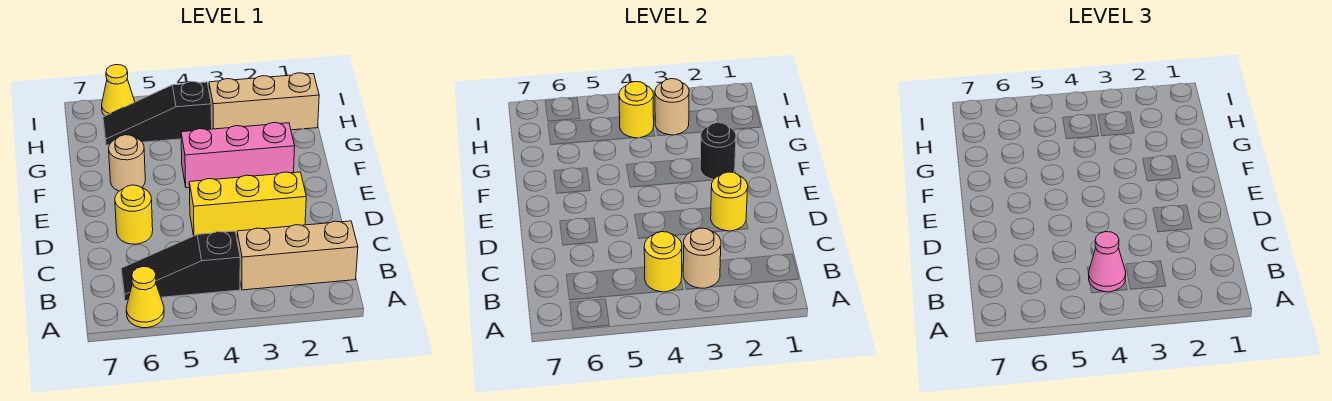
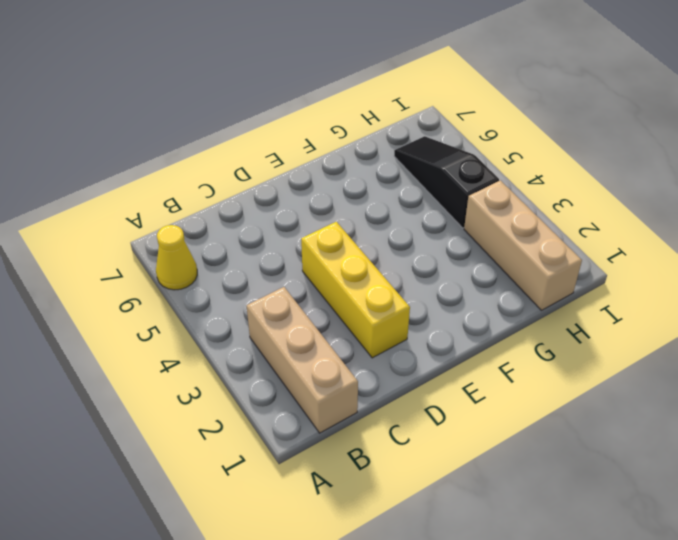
none -> black slope B4:B6 level 1 top 4
none -> yellow round brick D6 level 1
none -> pink brick F2:F4 level 1

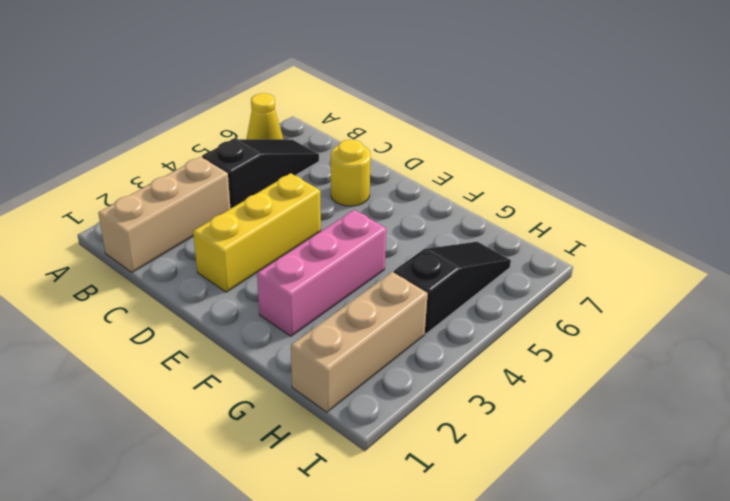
none -> tan round brick F6 level 1
none -> yellow cone I6 level 1
none -> tan round brick B3 level 2

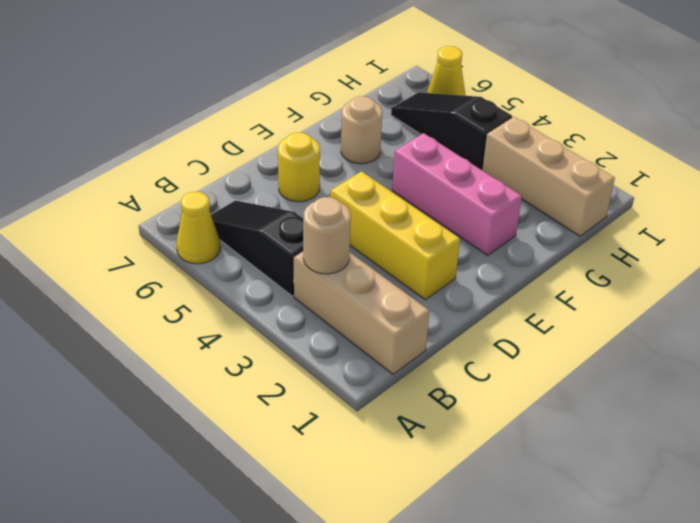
none -> yellow round brick B4 level 2
none -> yellow round brick D2 level 2
none -> black round brick F2 level 2

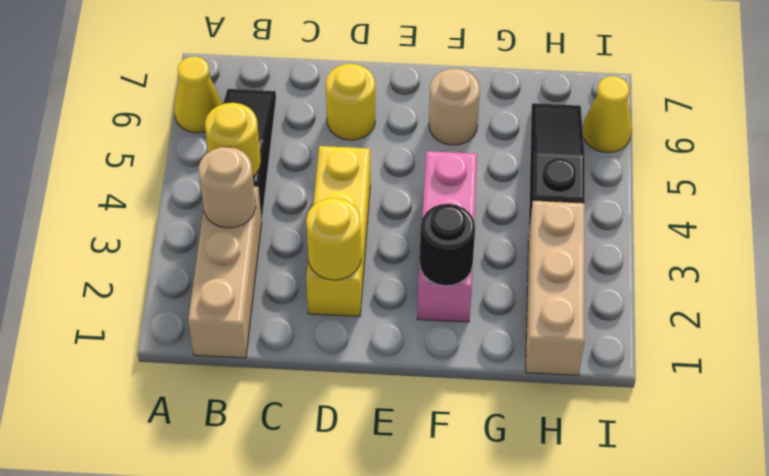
none -> tan round brick H3 level 2
none -> yellow round brick H4 level 2
none -> pink cone B4 level 3

